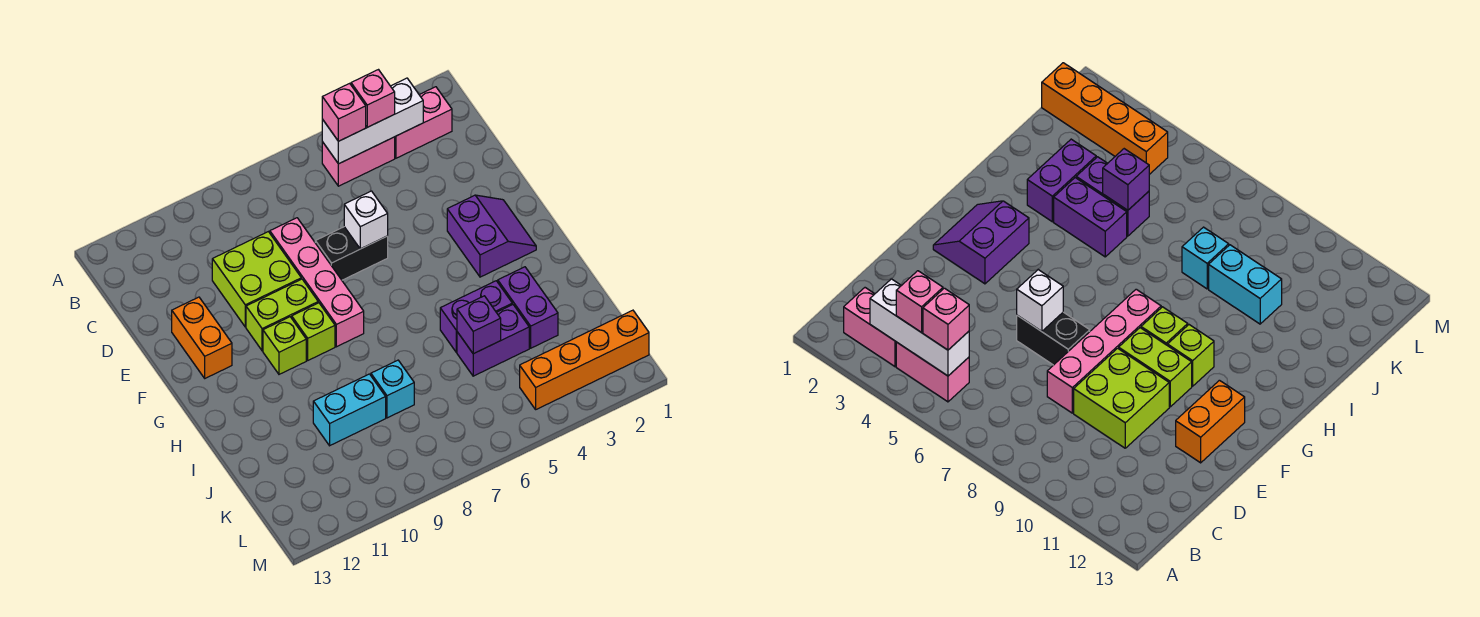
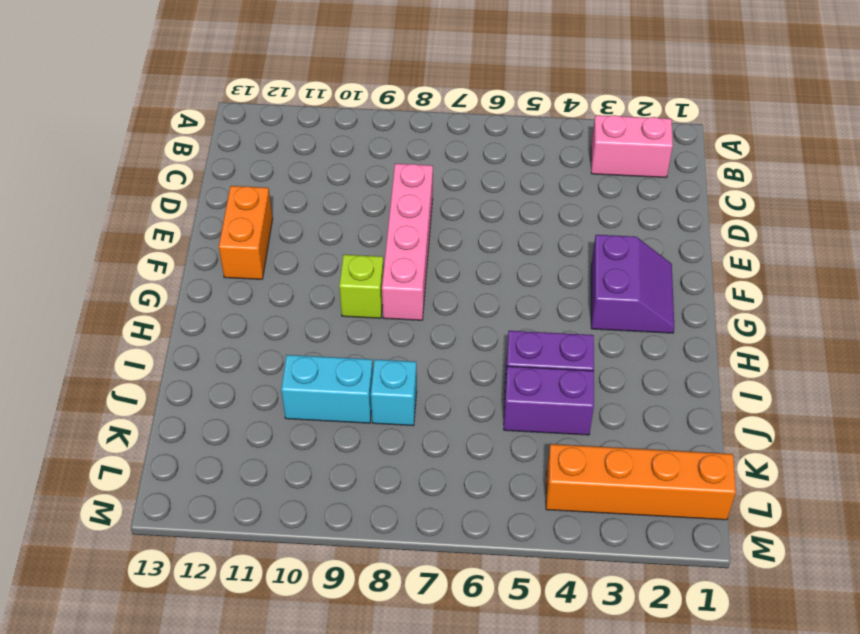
none -> pink brick B4:B5 level 1
none -> lime brick D9:E10 level 1
none -> black brick E6:E7 level 1

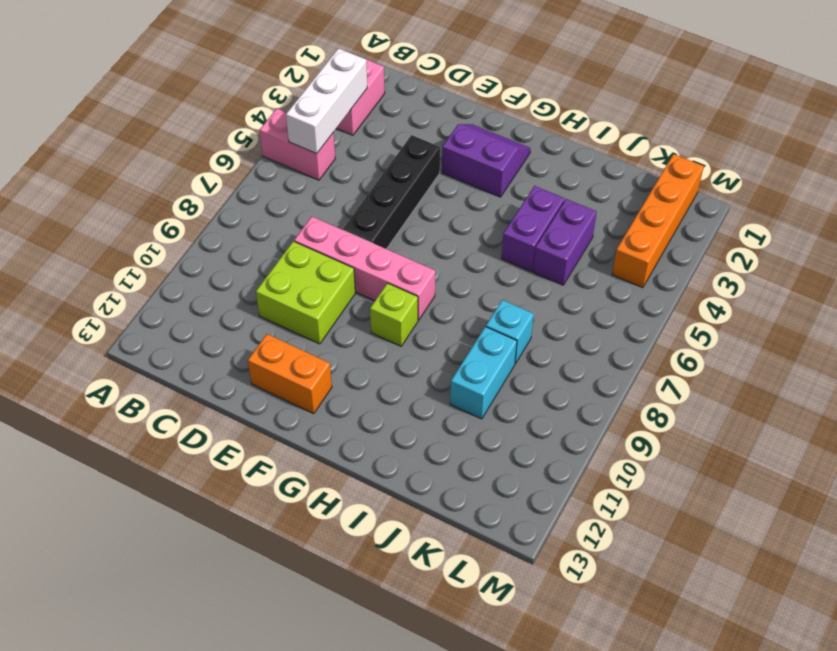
pink brick A5:B5 level 1 -> pink brick B4:B5 level 1
black brick E4:E7 level 1 -> black brick E6:E7 level 1
none -> lime brick F9:F10 level 1
none -> lime brick G10 level 1
none -> purple brick I3:J3 level 1

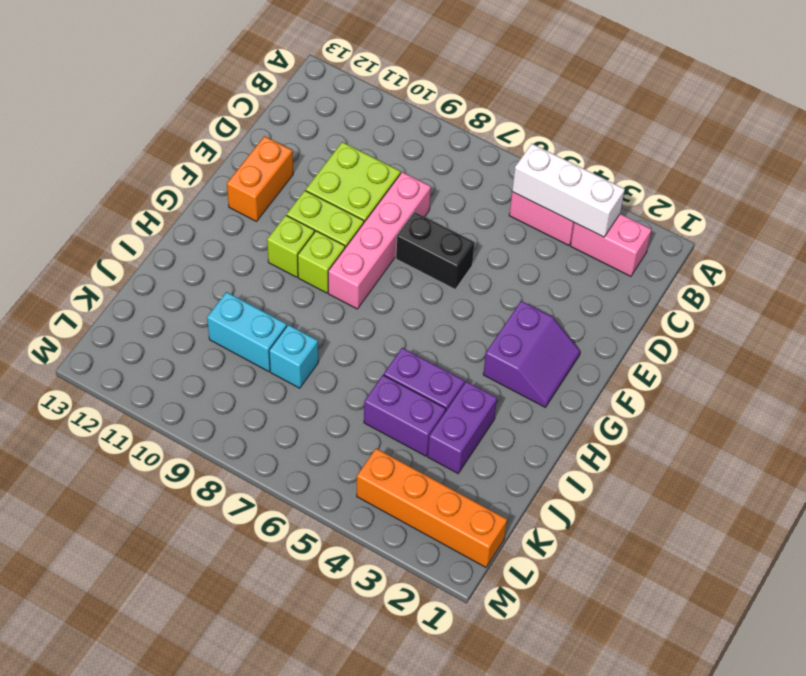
none -> white brick E6 level 2
none -> purple brick J5 level 2
none -> pink brick B4 level 3

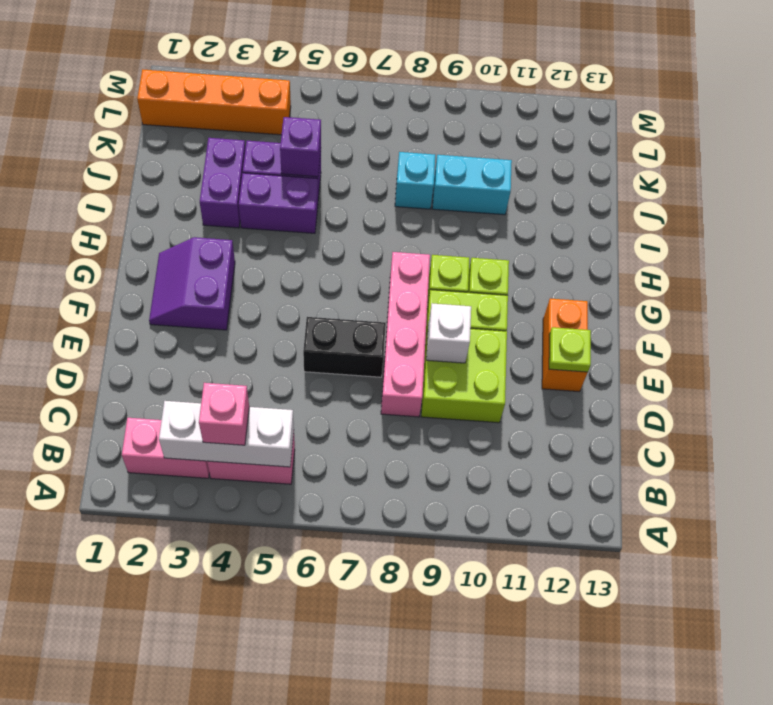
white brick E9 level 2 -> white brick E6 level 2
lime plate E12 level 2 -> none
none -> pink brick B5 level 3

